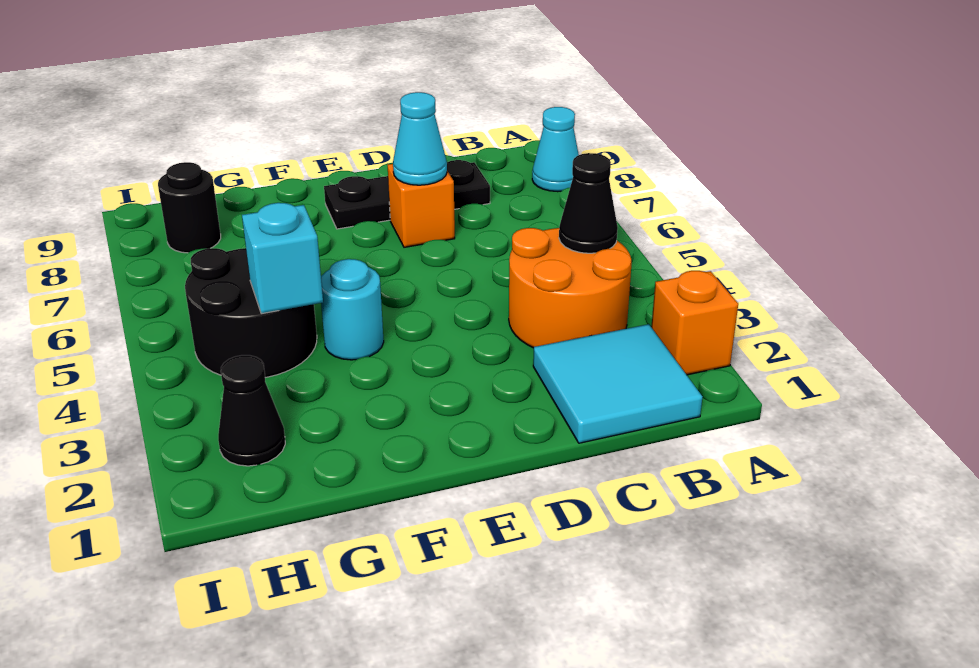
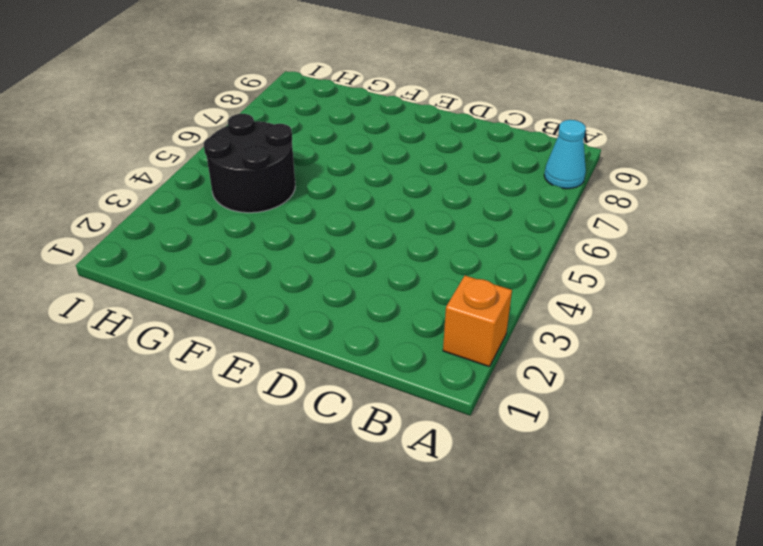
none -> cyan tile B1:C2 level 1
none -> orange round brick B3:C4 level 1
none -> black plate C8:E8 level 1

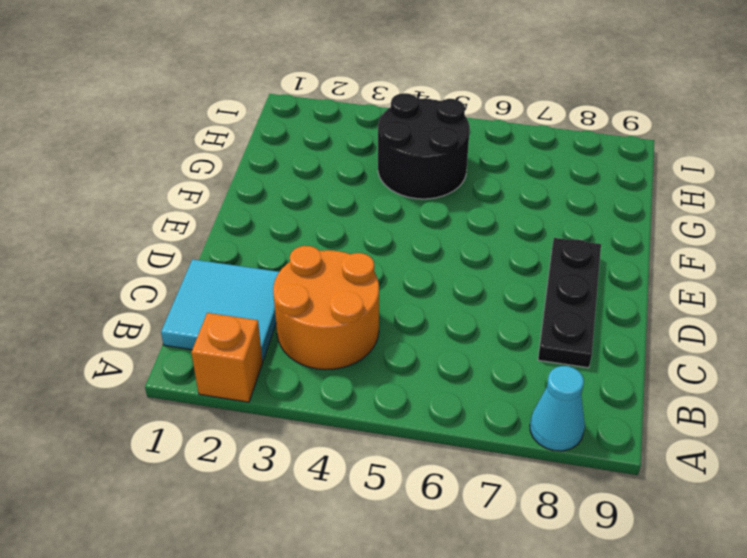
none -> orange brick D7 level 1
none -> cyan round brick F4 level 1
none -> black cone H2 level 1

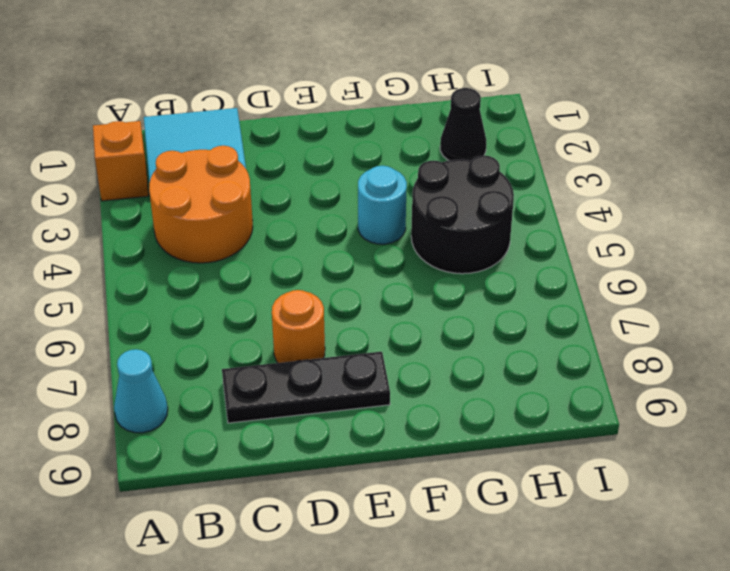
orange round brick D7 level 1 -> orange brick D7 level 1
none -> black round brick H8 level 1
none -> black cone B4 level 2
none -> cyan cone D7 level 2

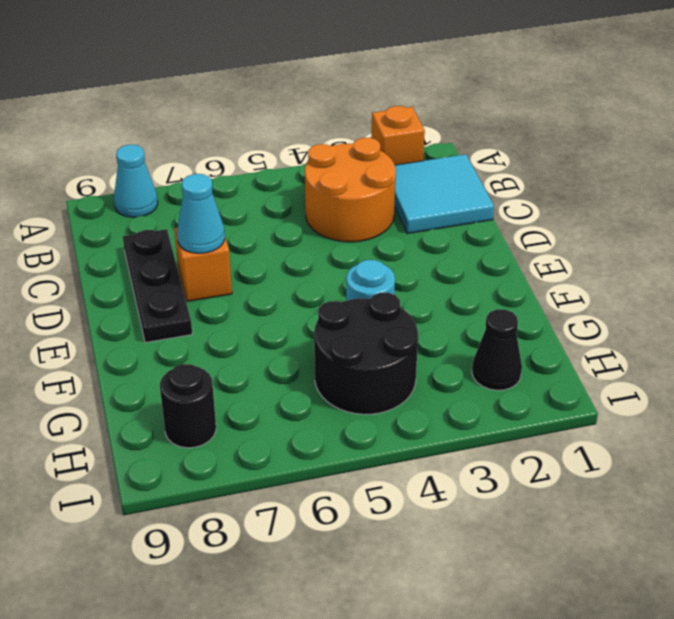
none -> black cone B4 level 2
none -> cyan brick G4 level 2

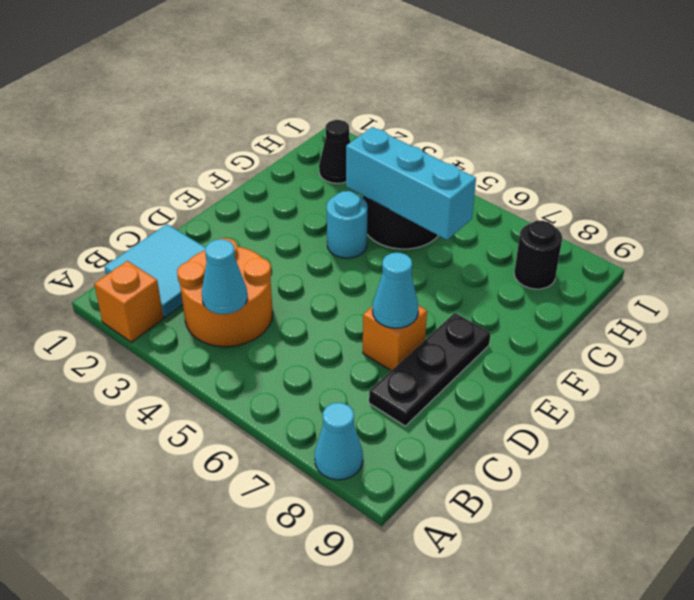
cyan cone B4 level 2 -> black cone B4 level 2
cyan brick G4:G6 level 2 -> cyan brick G4 level 2

